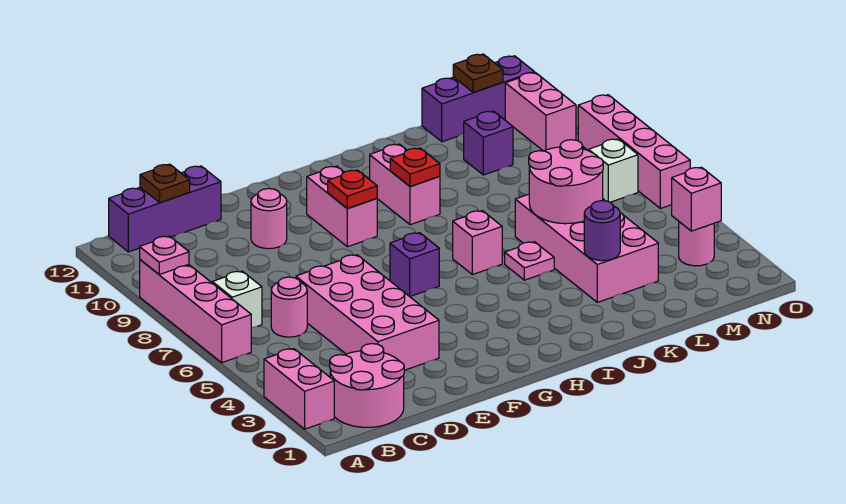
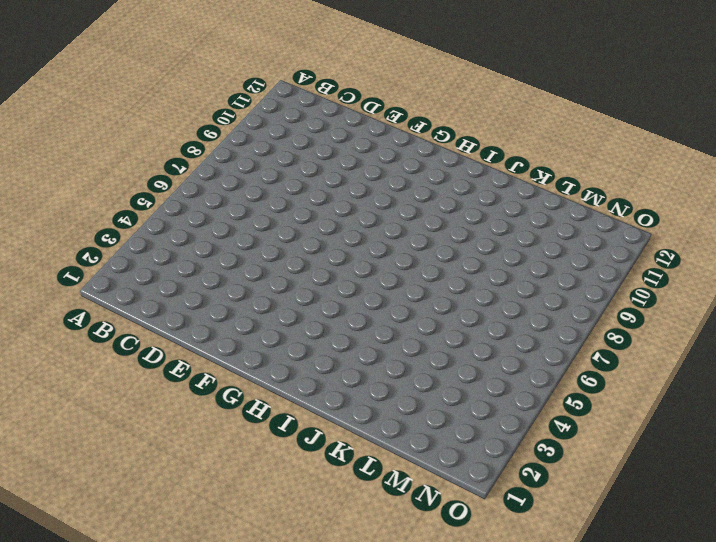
none -> pink brick A2:A3 level 1
none -> pink brick A6:A9 level 1
none -> pink round brick B1:C2 level 1

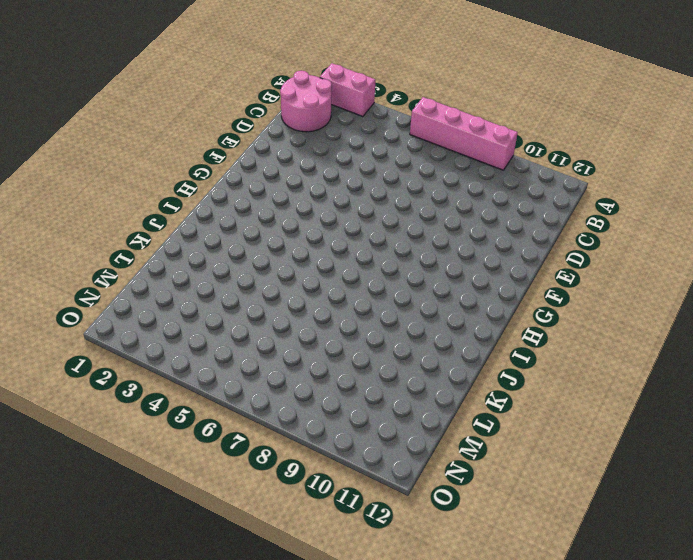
none -> white brick B7 level 1
none -> purple brick B12:D12 level 1
none -> pink round brick C6 level 1

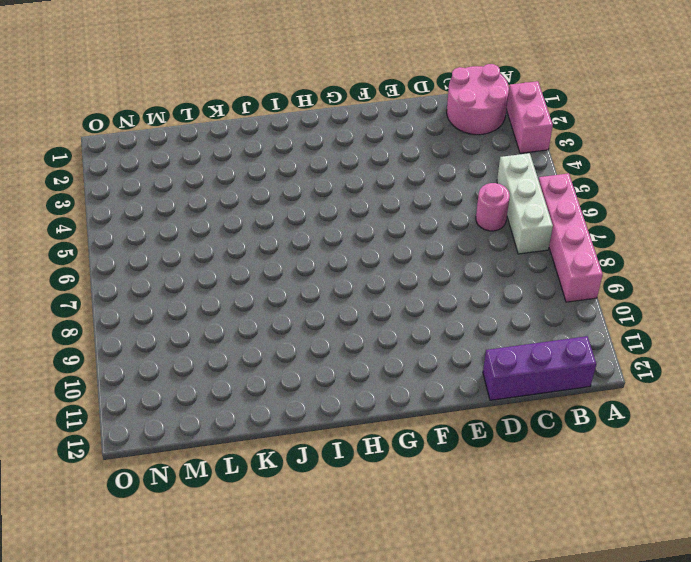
white brick B5:B7 level 1 -> white brick B7 level 1
none -> pink brick D3:E6 level 1
none -> pink round brick E10 level 1
none -> purple brick G6 level 1

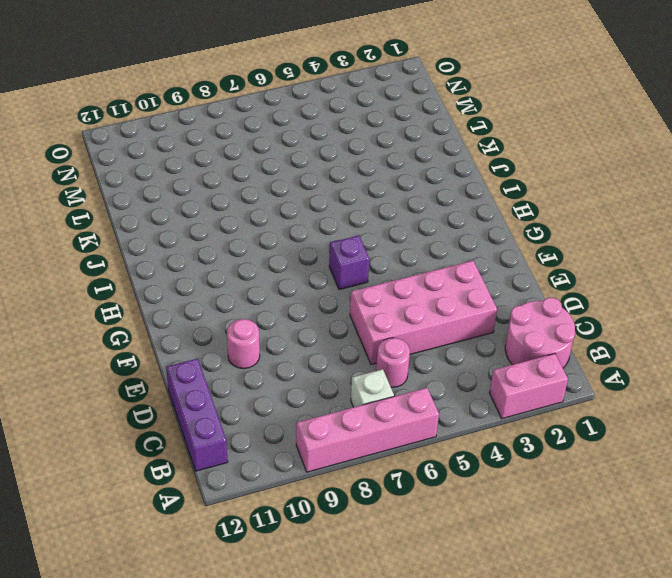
none -> pink brick G9:G10 level 1
none -> pink brick I6 level 1
none -> pink brick I9:I10 level 1

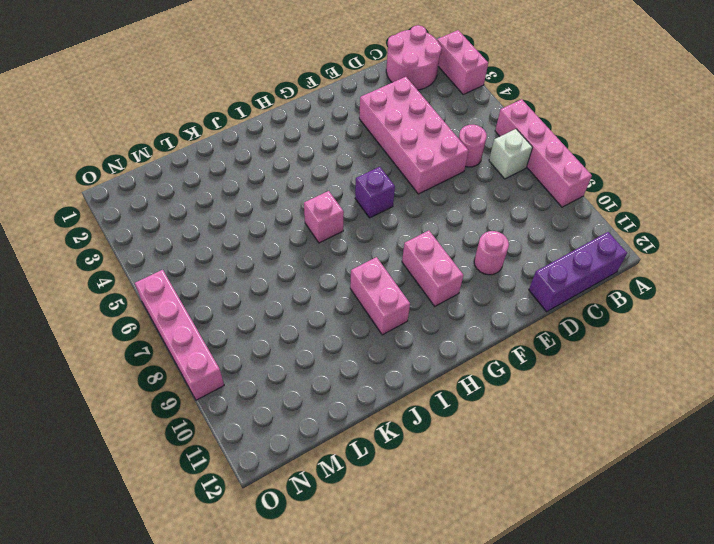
none -> pink plate J5 level 1
none -> pink brick K3:L6 level 1
none -> purple brick L10 level 1

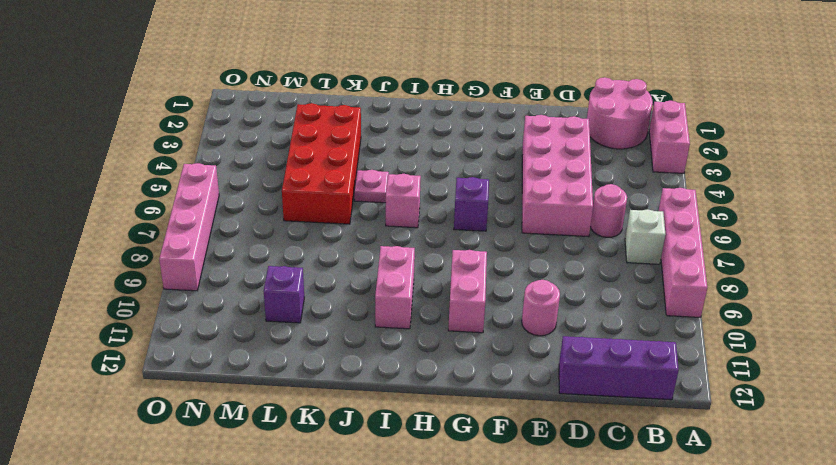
red brick K3:L6 level 1 -> pink brick K3:L6 level 1
none -> purple brick L12:N12 level 1
none -> pink round brick N3 level 1
none -> white brick N7 level 1

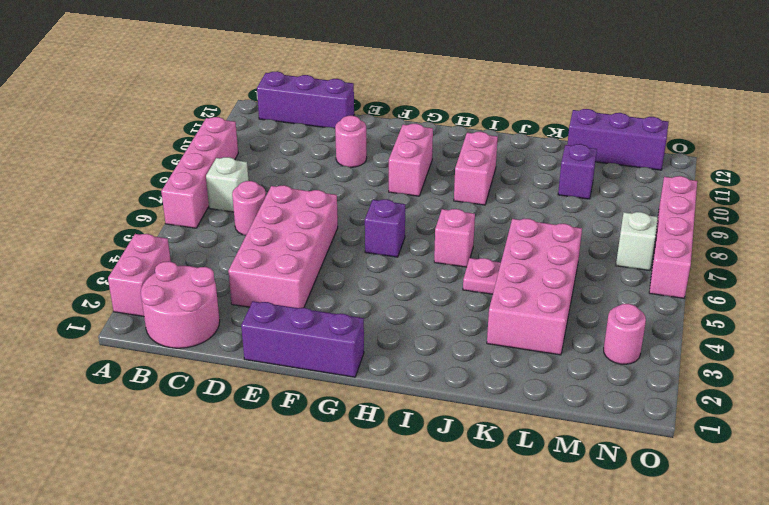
purple brick E1:G1 level 1 -> none
none -> pink brick N10:N11 level 1
none -> pink plate A9 level 2
none -> brown plate C12 level 2

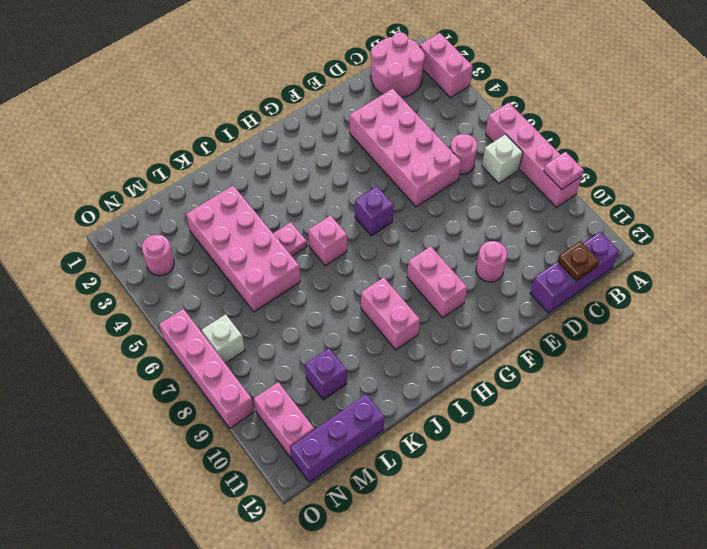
none -> red plate G9 level 2
none -> red plate I9 level 2
none -> purple round brick K3 level 2

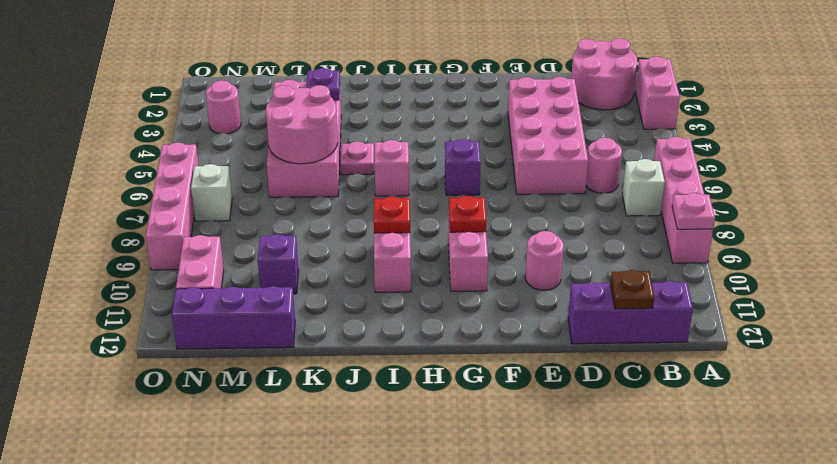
purple plate K3 level 2 -> purple round brick K3 level 2
none -> brown plate M12 level 2
none -> pink brick N3 level 2

